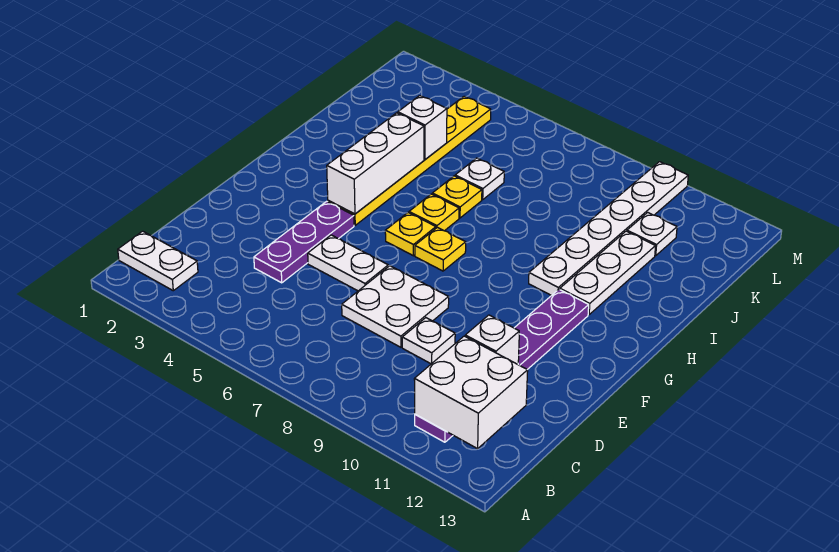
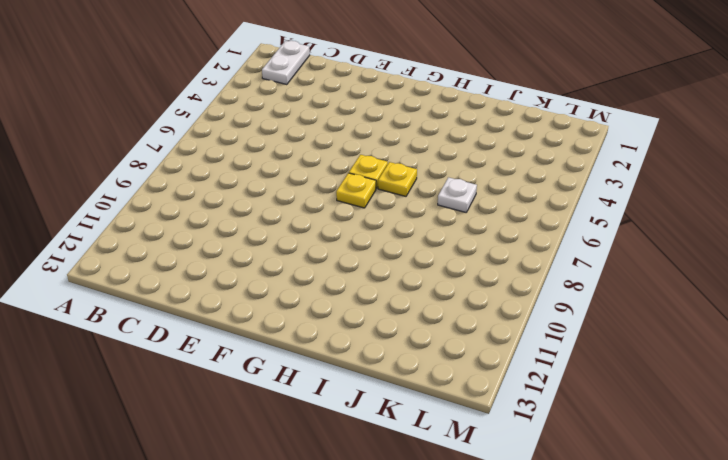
none -> purple plate B11:G11 level 1
none -> purple plate D4:F4 level 1
none -> white plate D7:E8 level 1

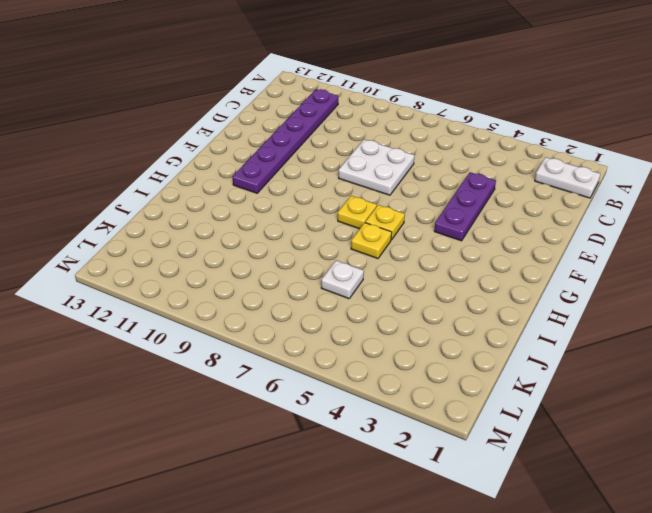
none -> white plate D9 level 1
none -> white plate E5:E6 level 1
none -> yellow plate G4:L4 level 1

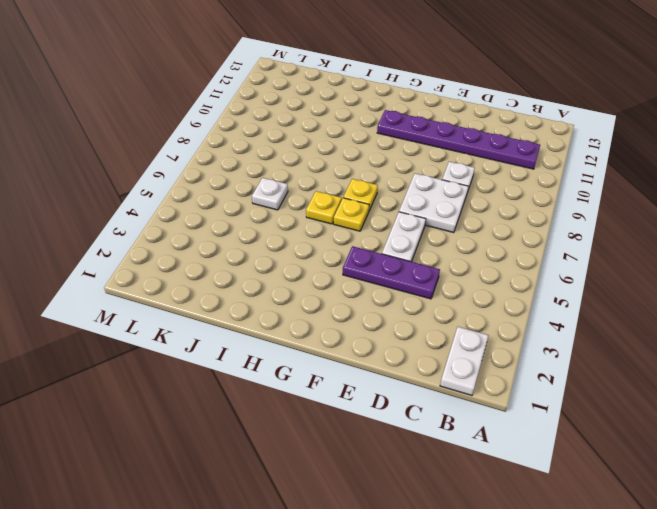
none -> yellow plate G4:L4 level 1
none -> white plate H10:M10 level 1
none -> white plate H11:J11 level 1

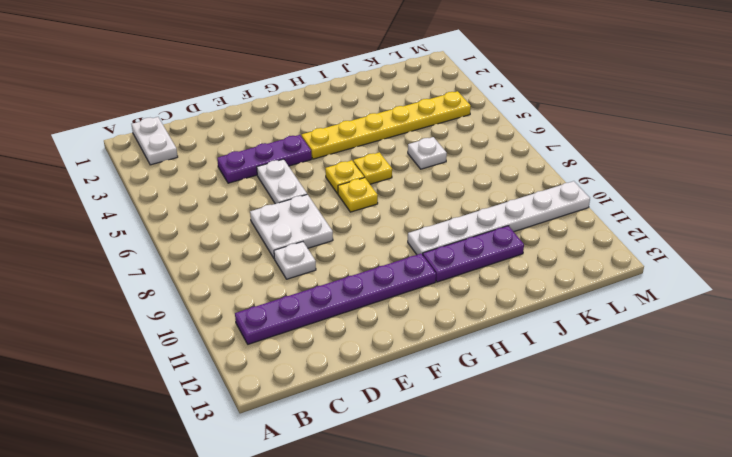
purple plate H11:J11 level 1 -> white plate H11:J11 level 1
none -> yellow plate I6 level 1
none -> white plate K11 level 1
none -> white brick B11:C12 level 2

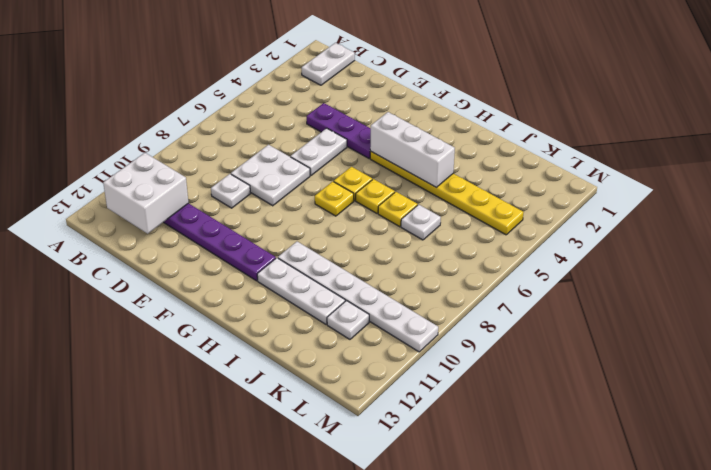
none -> white brick D11 level 2
none -> white brick J4 level 2

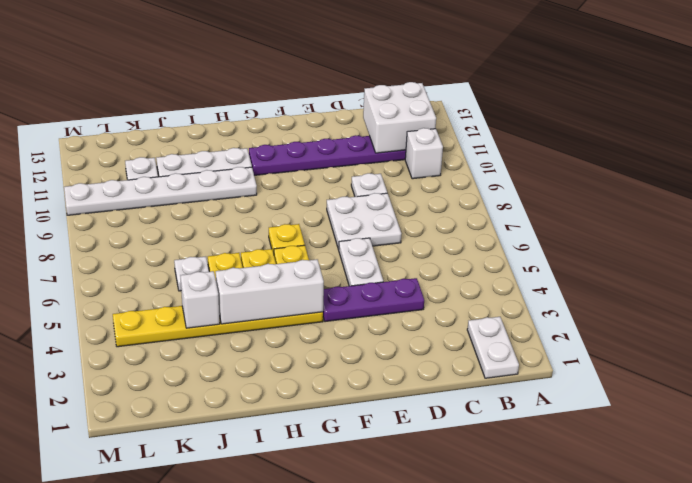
white brick B10 level 1 -> white brick D11 level 2

